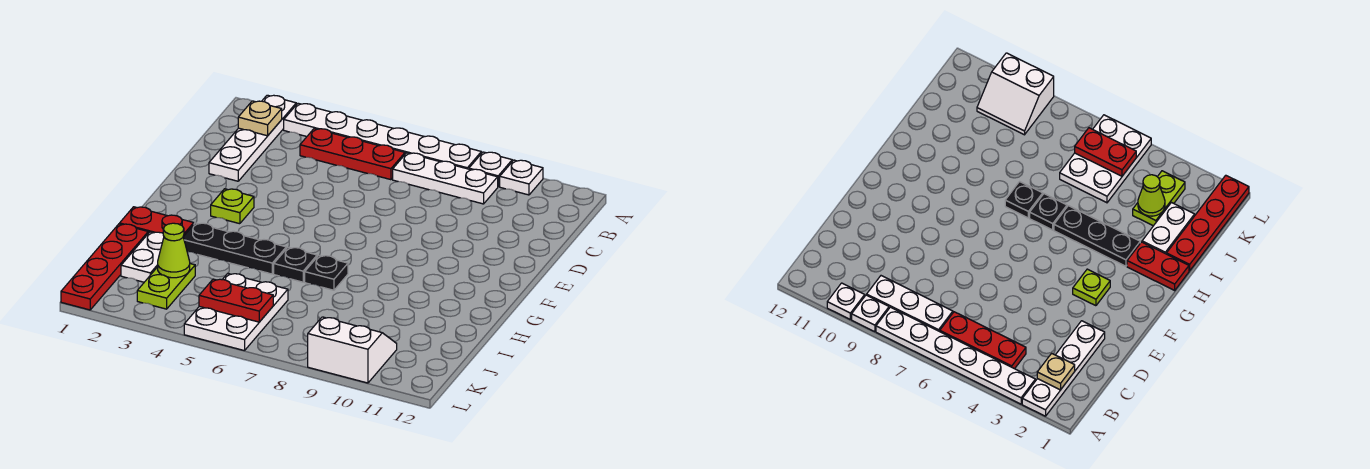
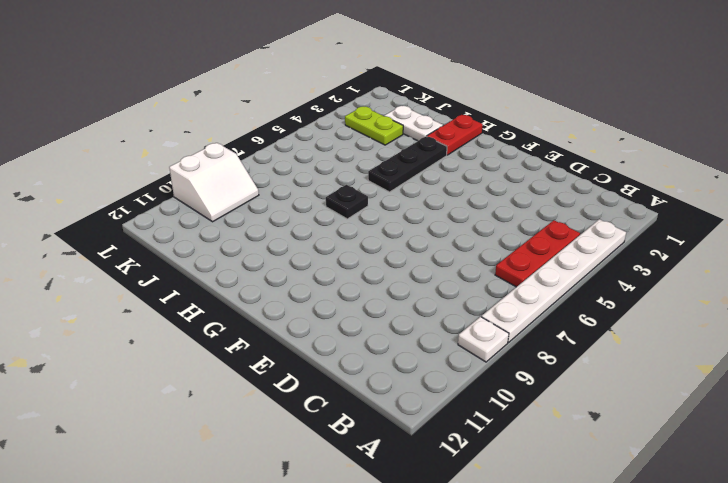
none -> white plate A2:D2 level 1
none -> white plate A10 level 1
none -> white plate B7:B9 level 1

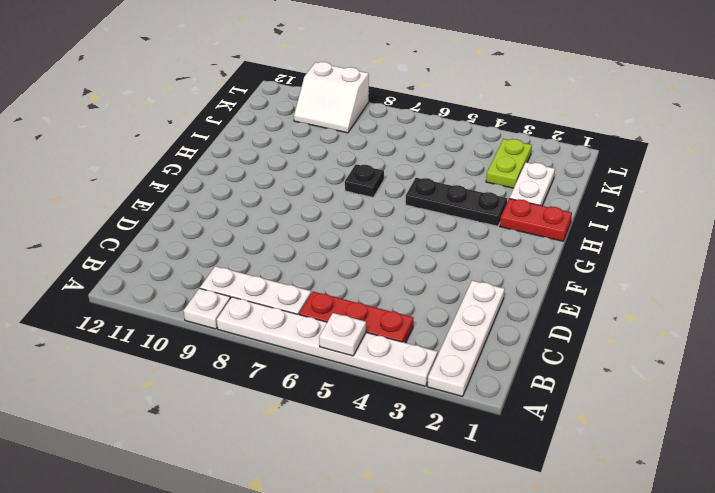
white plate A5 level 2 -> white plate A10 level 1
none -> lime plate F3 level 1
none -> black plate H6 level 1
none -> red plate I1:L1 level 1

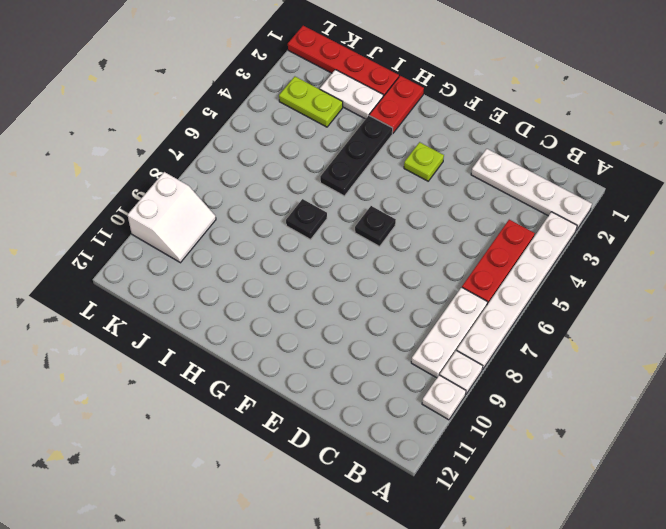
black plate F6 level 1 -> black plate H6 level 1
none -> white plate J5:L6 level 1
none -> tan plate B2 level 2
none -> lime cone J3 level 2

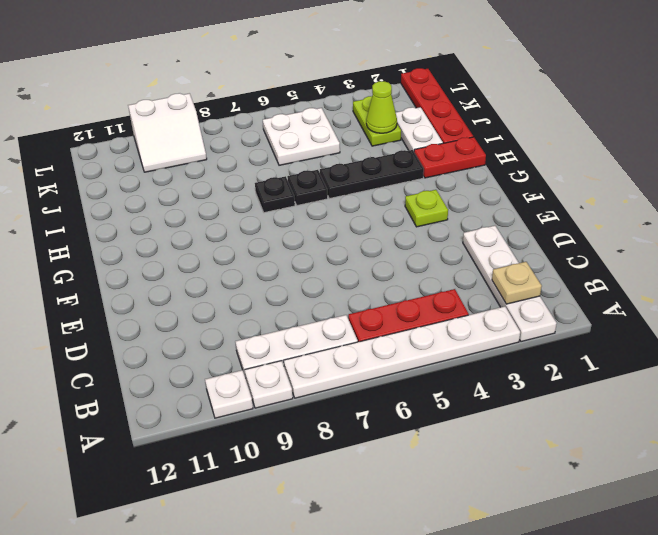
white plate J5:K6 level 1 -> white plate J5:L6 level 1
none -> red plate K5:K6 level 2

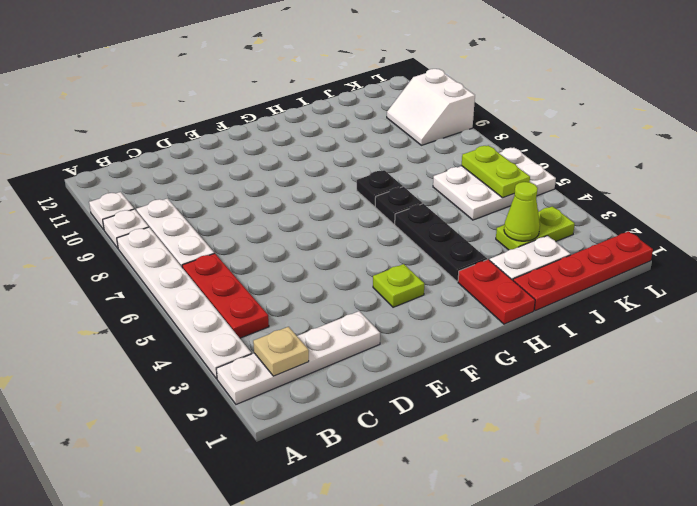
lime plate K5:K6 level 2 -> red plate K5:K6 level 2

